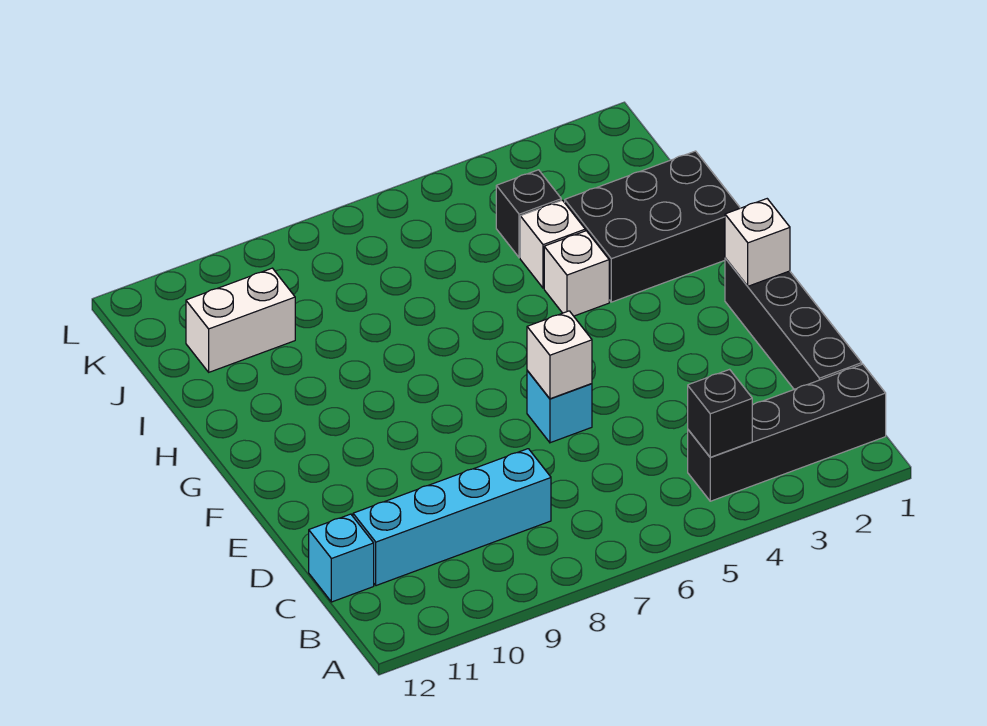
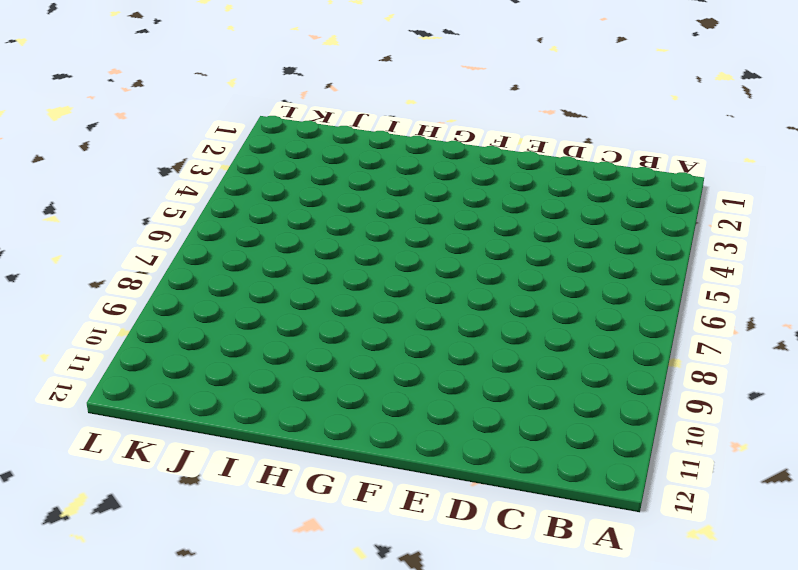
none -> black brick B1:B4 level 1
none -> black brick C1:F1 level 1
none -> cyan brick C8:C11 level 1

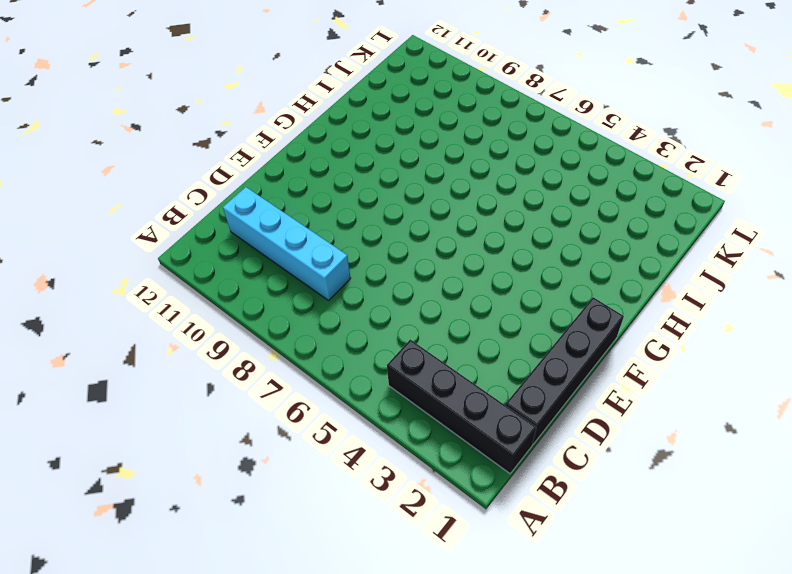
none -> cyan brick C12 level 1
none -> cyan brick E6 level 1
none -> black brick H1:I3 level 1

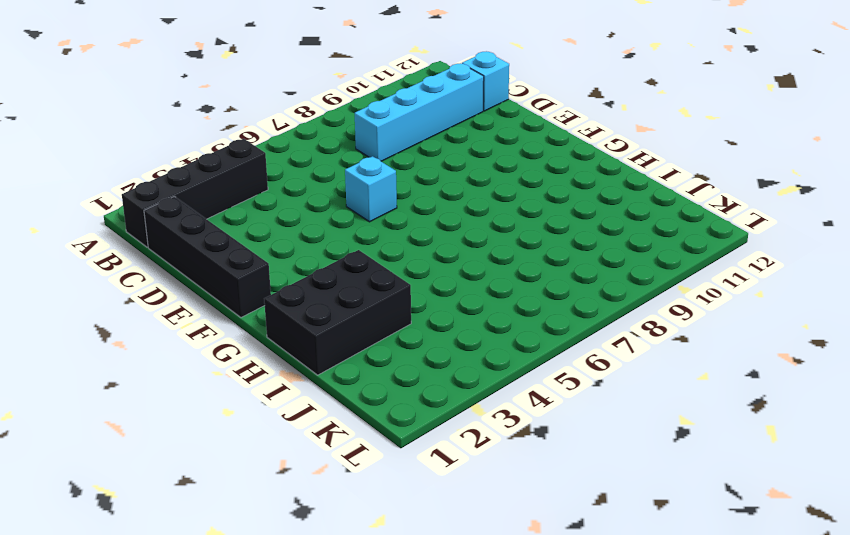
none -> white brick H4 level 1
none -> white brick I4 level 1
none -> black brick J4 level 1

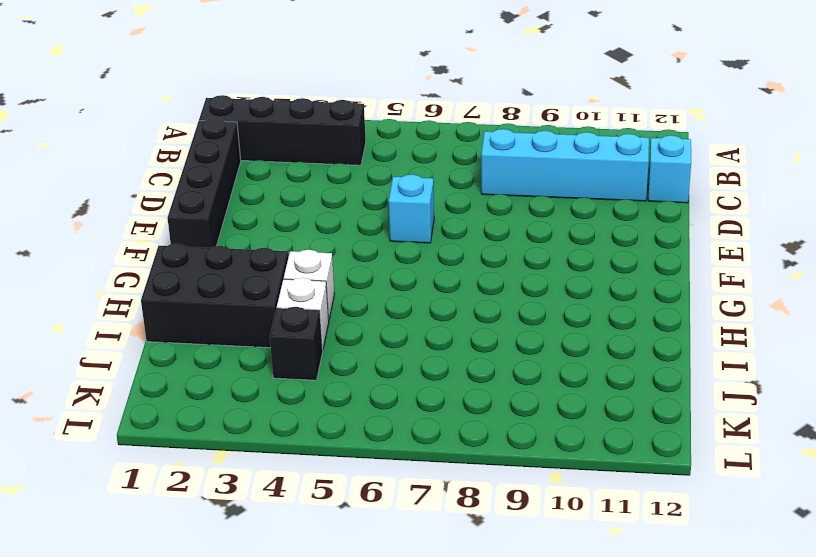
none -> white brick J10:J11 level 1
none -> black brick B4 level 2
none -> white brick E6 level 2

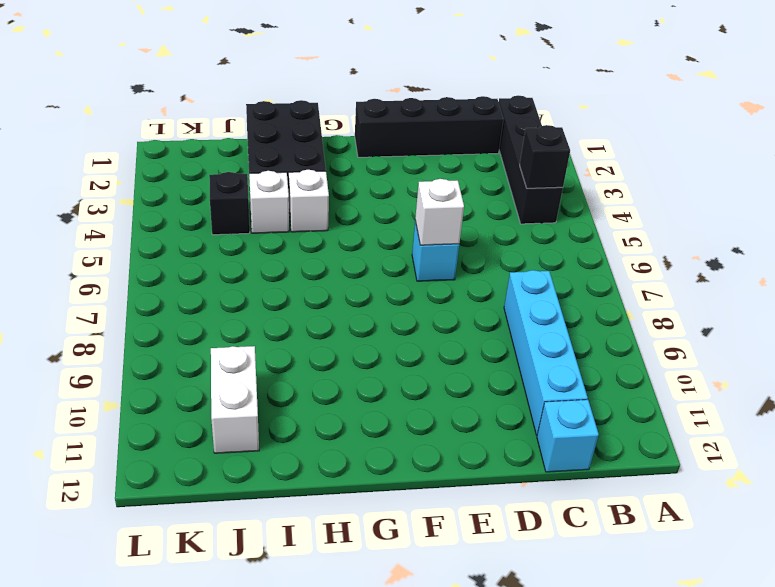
none -> white brick F1 level 2

